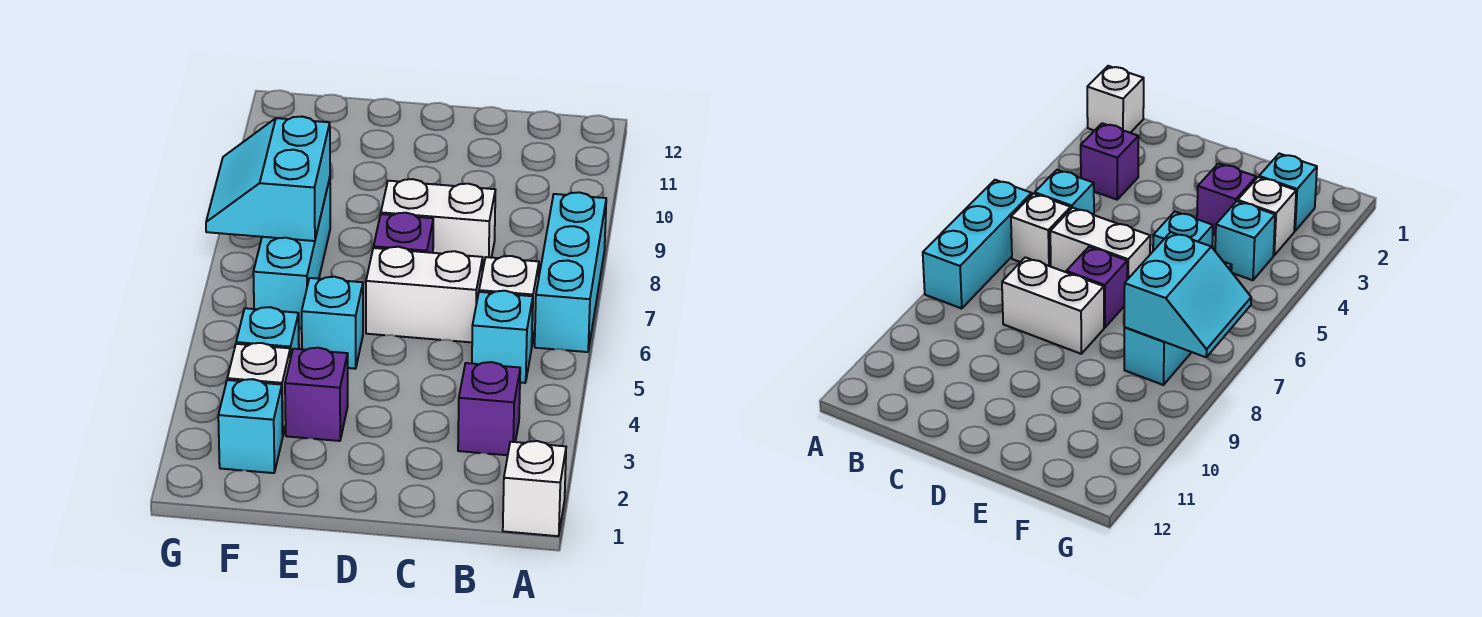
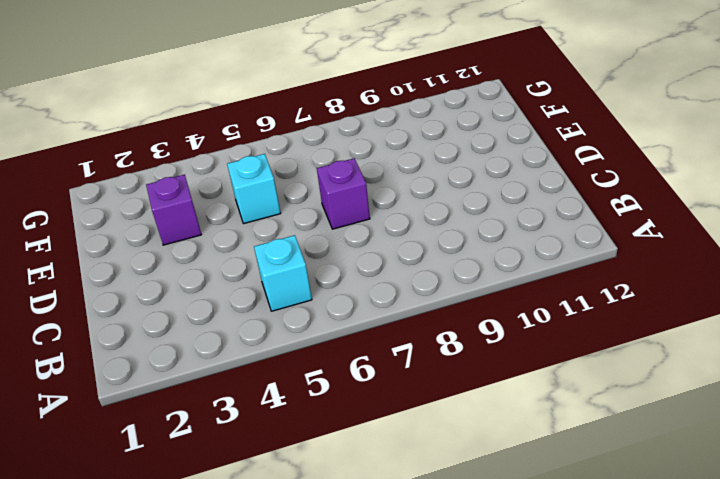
none -> white brick A1 level 1
none -> cyan brick A6:A8 level 1
none -> purple brick B3 level 1

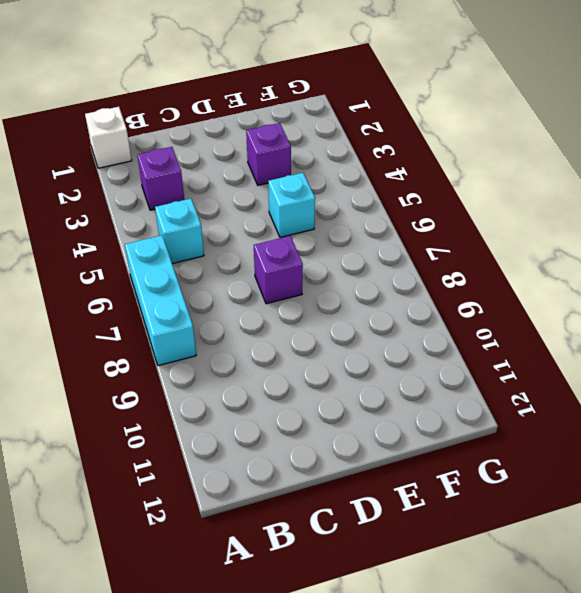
none -> white brick B6 level 1
none -> white brick C6:D6 level 1
none -> white brick C8:D8 level 1

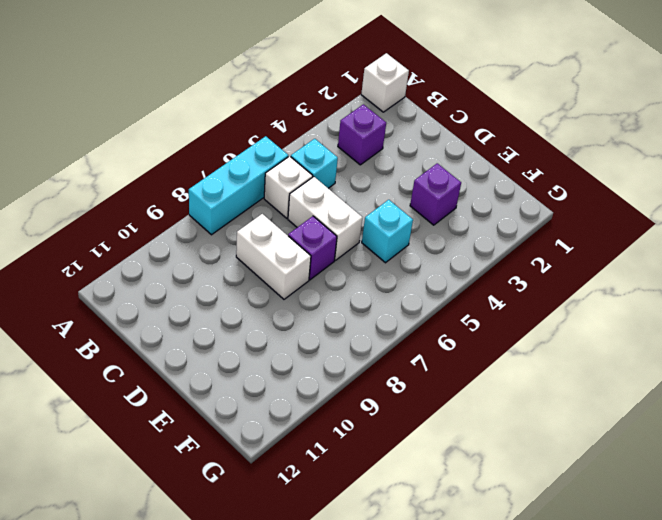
none -> cyan brick F2 level 1
none -> white brick F3 level 1
none -> cyan brick F4 level 1

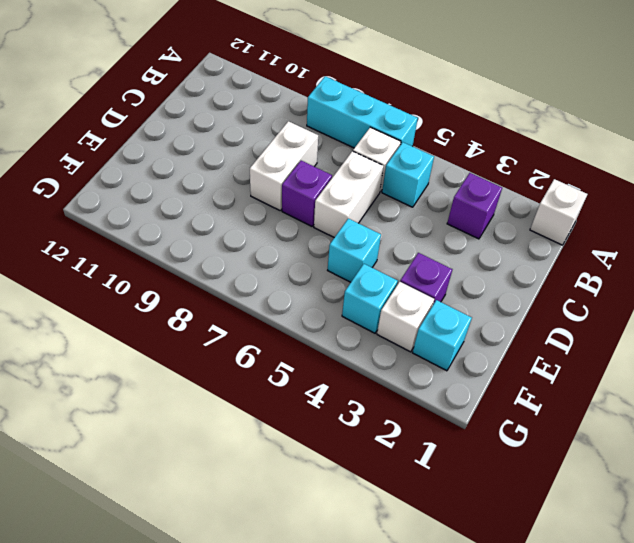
none -> cyan brick F6:F8 level 1
none -> cyan slope F7:G8 level 2 top F

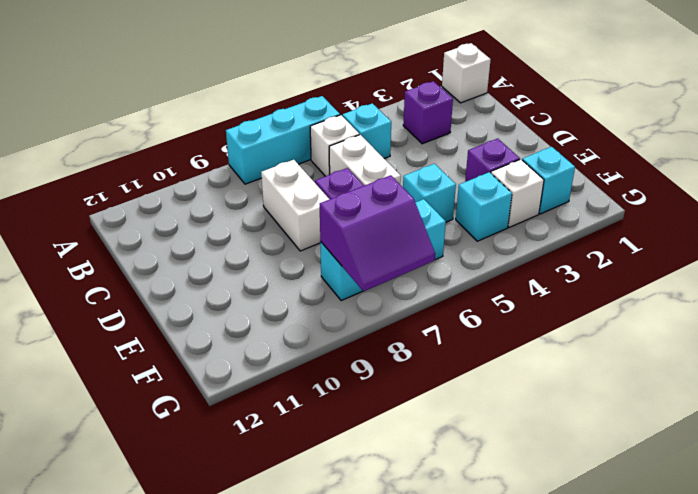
purple slope F7:G8 level 2 top F -> cyan slope F7:G8 level 2 top F

